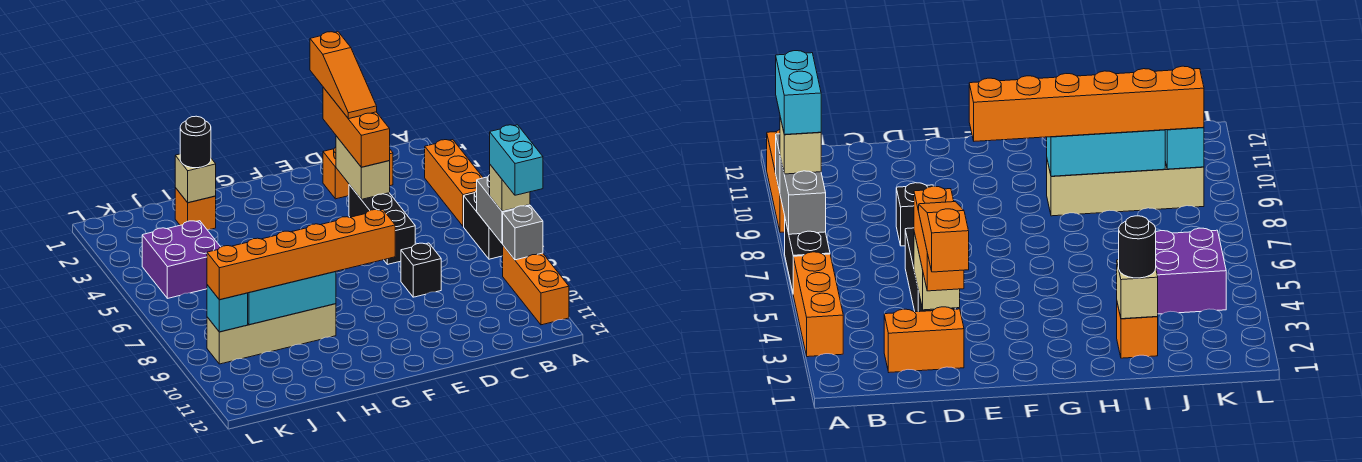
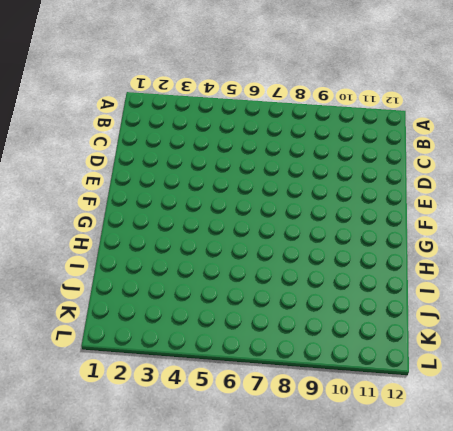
none -> orange brick A3:A5 level 1
none -> black brick A6:A7 level 1
none -> orange brick A9:A11 level 1

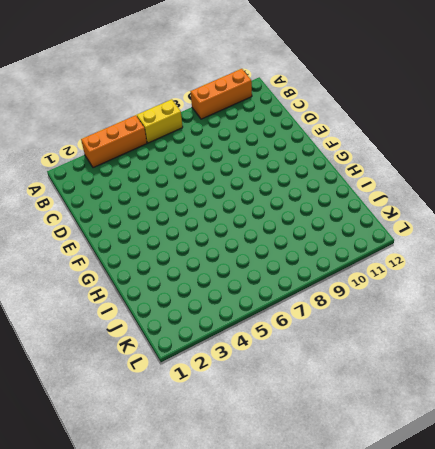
yellow brick A6:A7 level 1 -> black brick A6:A7 level 1
none -> orange brick C2:D2 level 1
none -> black brick D4:D6 level 1
none -> black brick D8 level 1

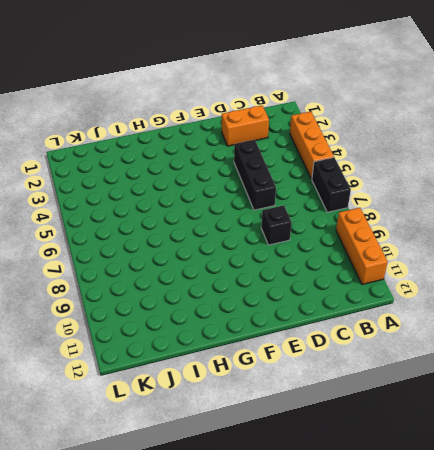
none -> tan brick H9:K9 level 1
none -> orange brick I2 level 1
none -> purple brick J4:K5 level 1

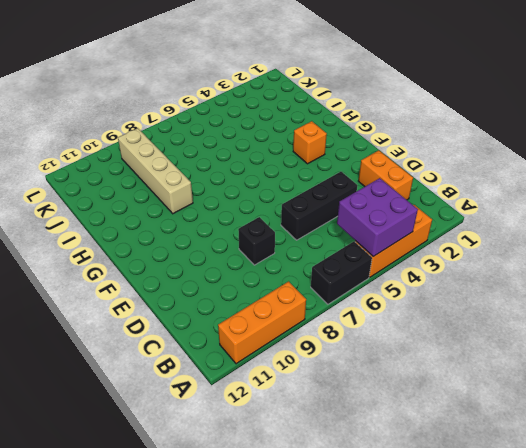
purple brick A4:B5 level 2 -> purple brick J4:K5 level 1
orange brick G3 level 1 -> orange brick I2 level 1
none -> grey brick A7:A8 level 2
none -> grey brick A9 level 2
none -> tan brick D3:D4 level 2

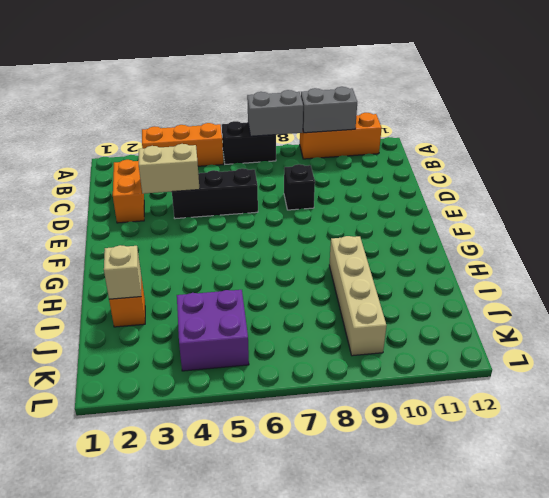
grey brick A9:A10 level 2 -> grey brick A9 level 2
none -> cyan brick H9:J9 level 2
none -> cyan brick K9 level 2
none -> tan brick A8 level 3

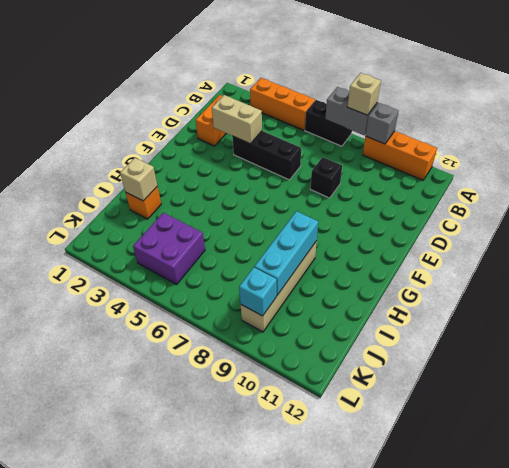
none -> orange brick D2:D4 level 3
none -> orange brick F9:K9 level 3
none -> black round brick I2 level 3

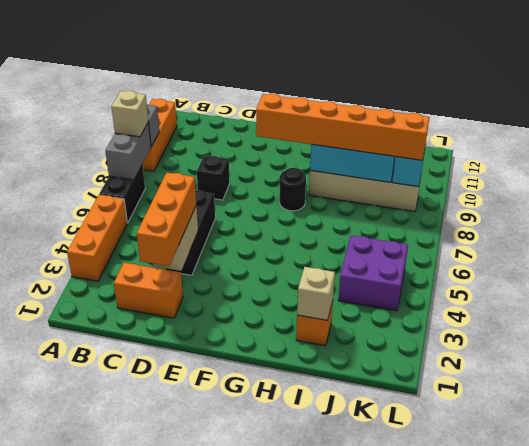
black round brick G8 level 1 -> black round brick I2 level 3
none -> cyan brick A8:A9 level 4
none -> orange slope D1:D3 level 4 top 1

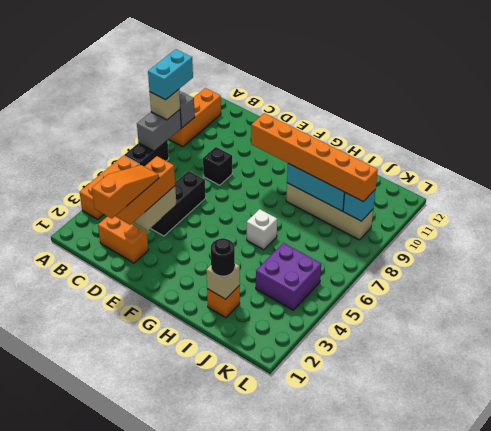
white brick H6 level 1 -> none

